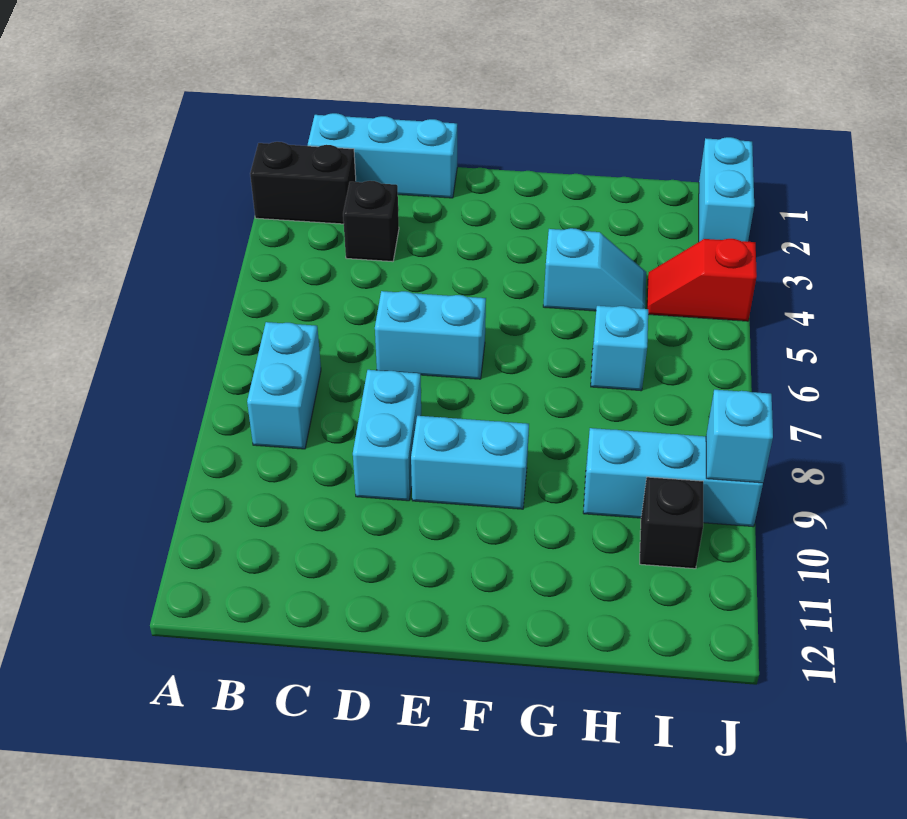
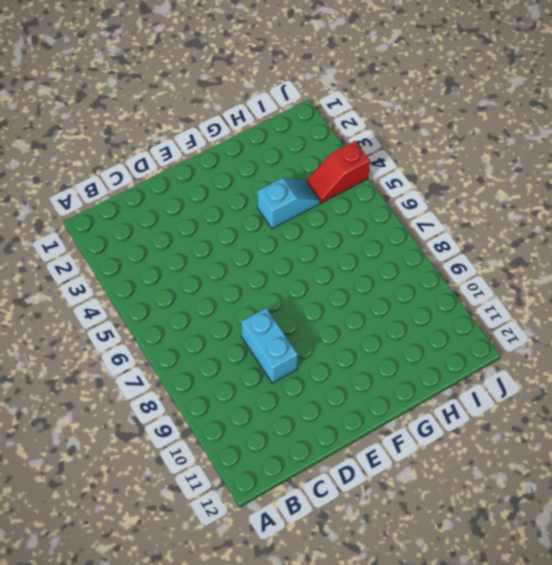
none -> black brick A2:B2 level 1
none -> cyan brick B1:D1 level 1
none -> cyan brick B7:B8 level 1

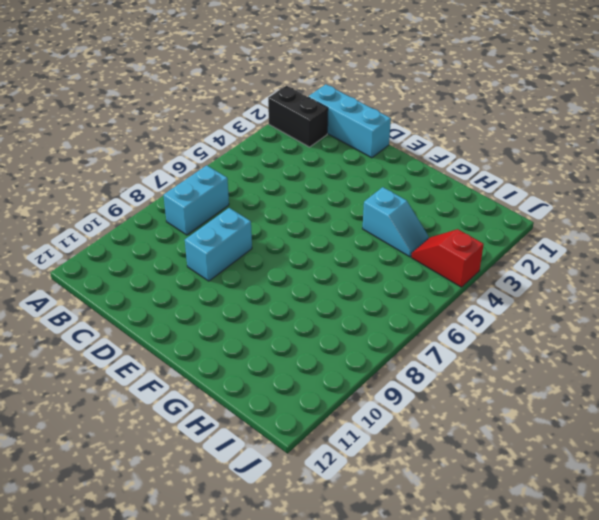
none -> black brick C3 level 1
none -> cyan brick D6:E6 level 1
none -> cyan brick E9:F9 level 1

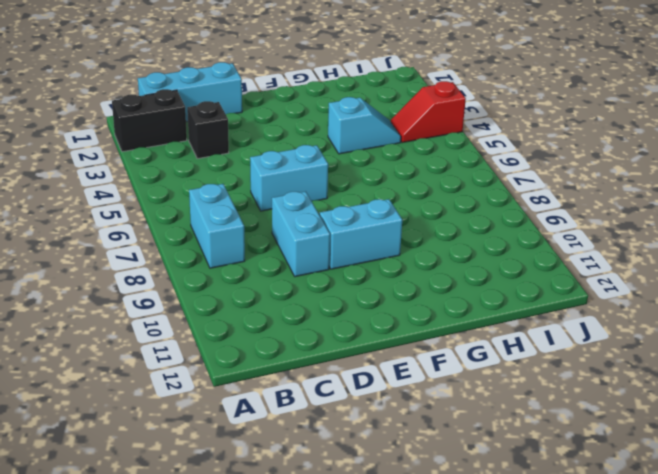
none -> cyan brick H6 level 1
none -> cyan brick H9:J9 level 1
none -> black brick I10 level 1

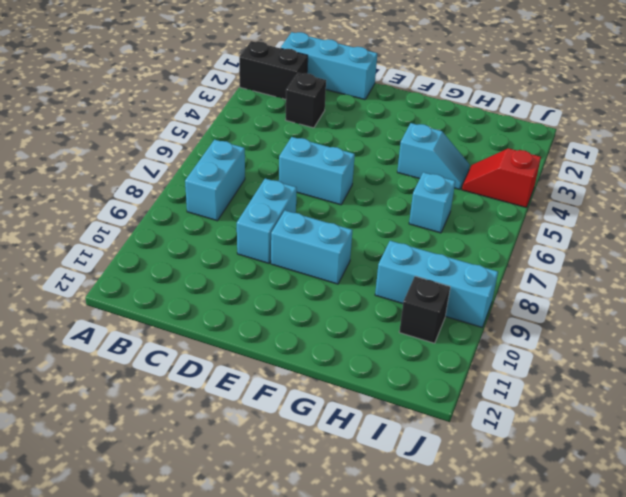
none -> cyan brick J1:J2 level 1
none -> cyan brick J9 level 2

